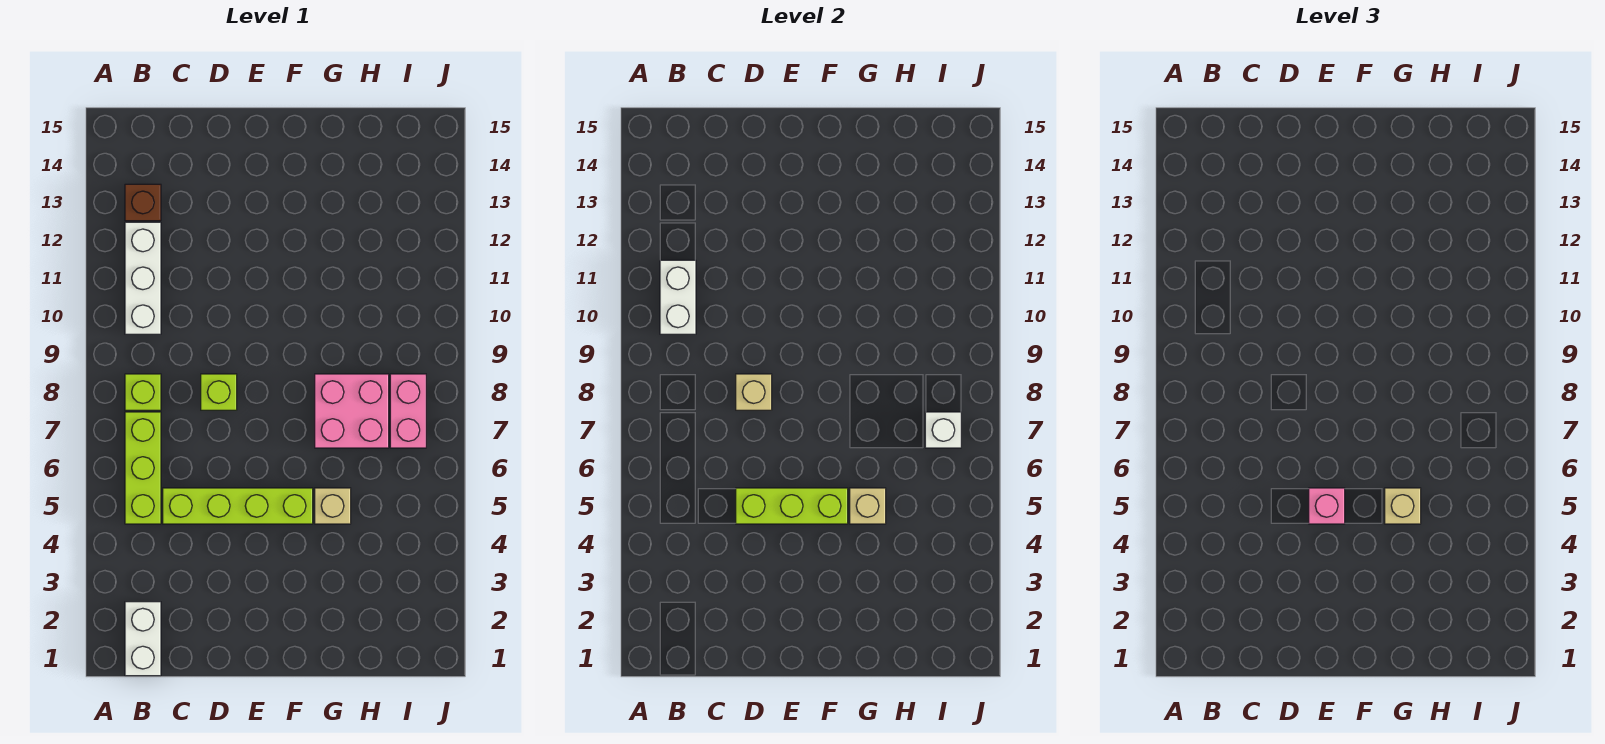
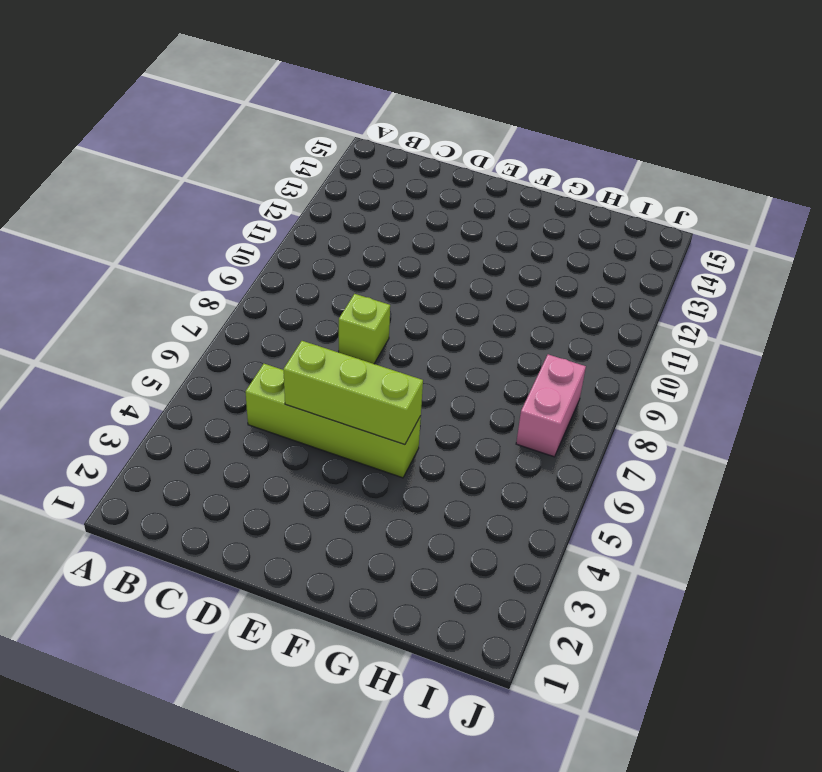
none -> white brick B1:B2 level 1
none -> lime brick B5:B7 level 1
none -> lime brick B8 level 1

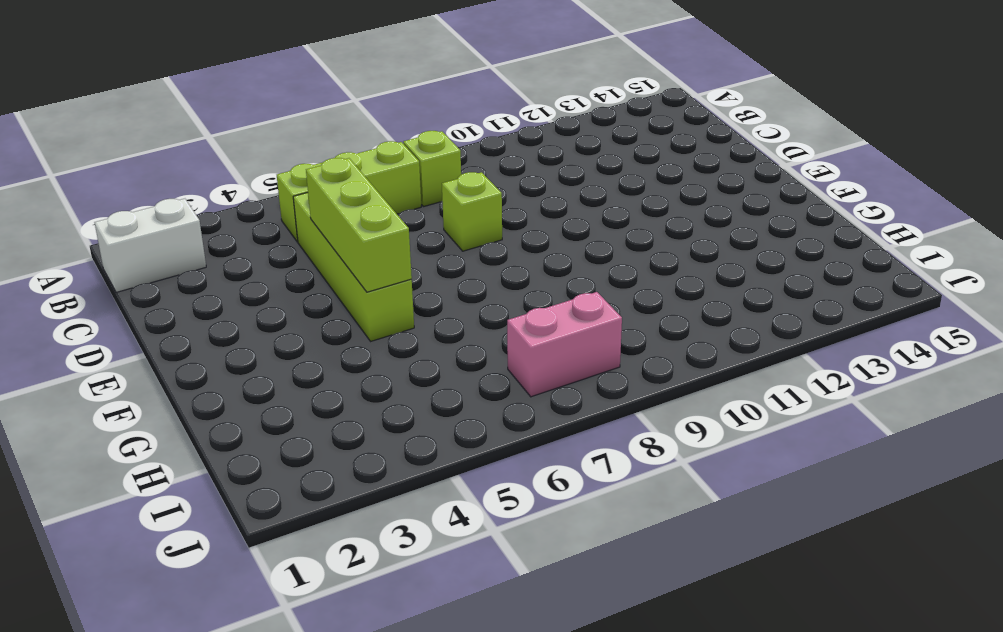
none -> white brick B10:B12 level 1
none -> brown brick B13 level 1
none -> tan brick G5 level 1

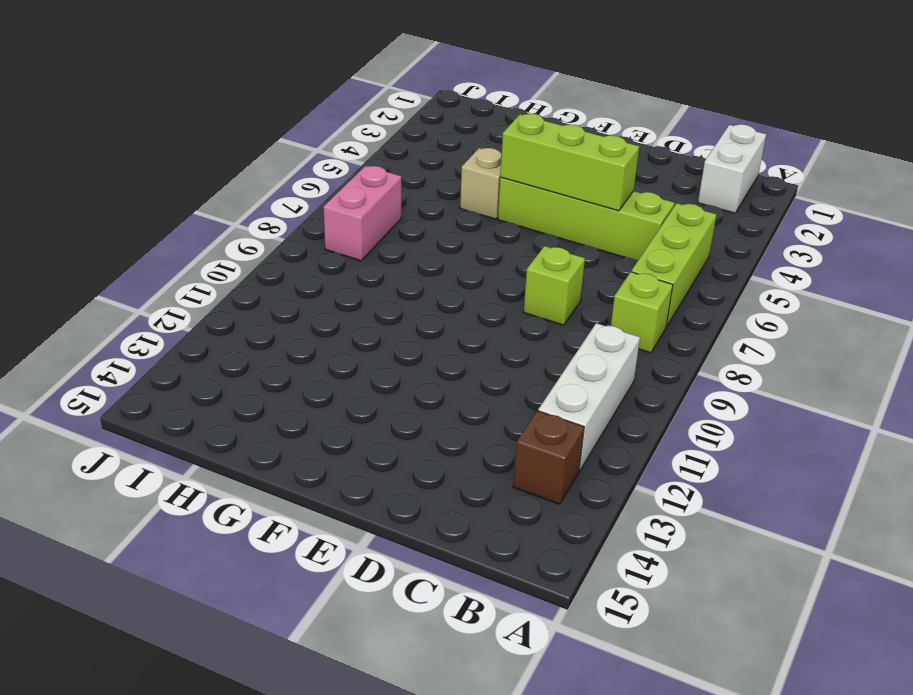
none -> pink brick G7:H8 level 1
none -> white brick B10:B11 level 2
none -> tan brick D8 level 2

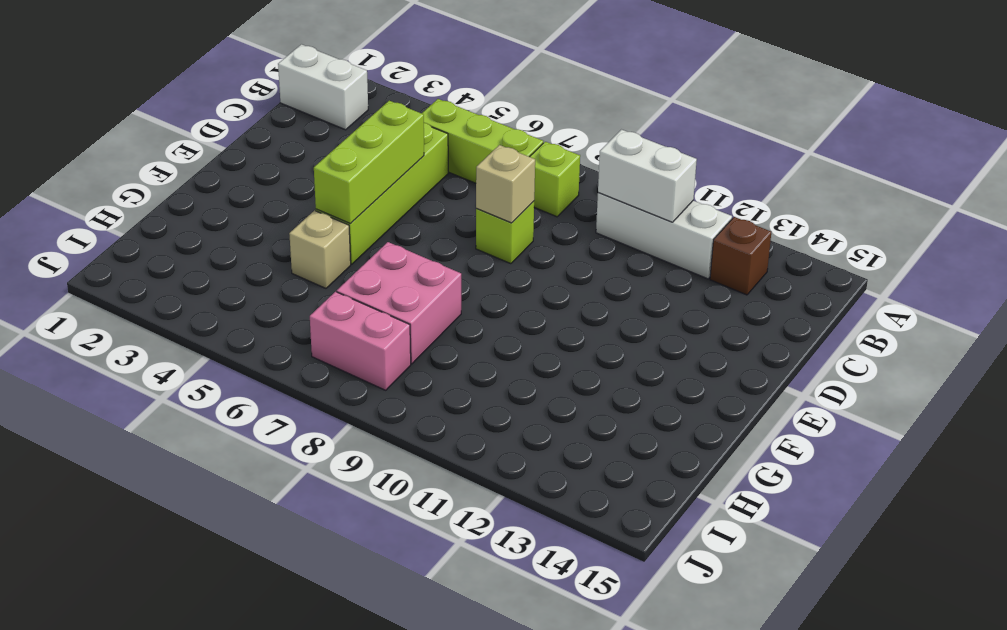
none -> tan brick G5 level 2
none -> white brick I7 level 2
none -> pink brick E5 level 3

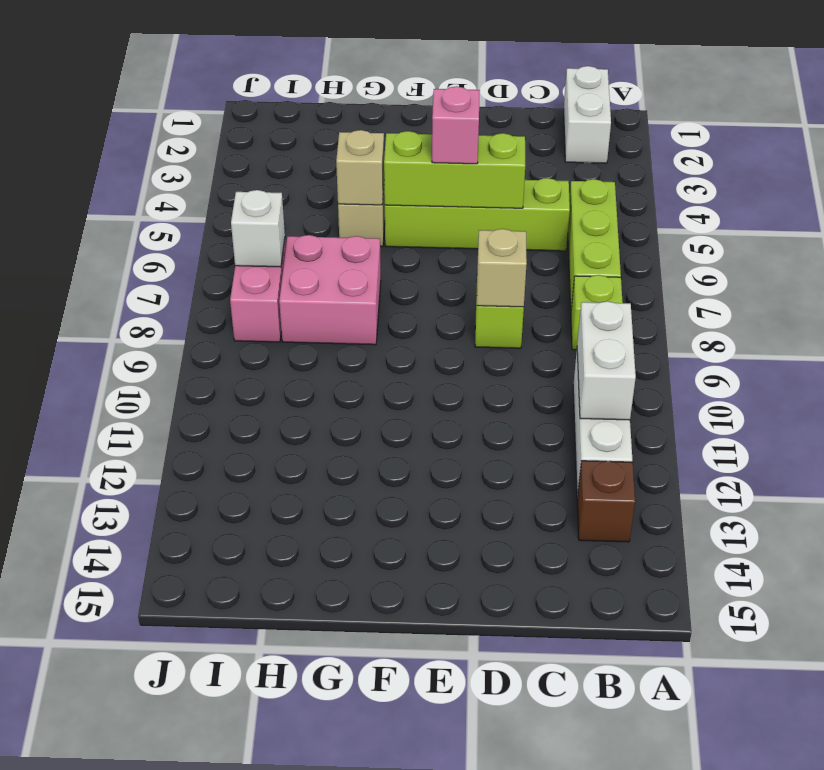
none -> tan brick G5 level 3

